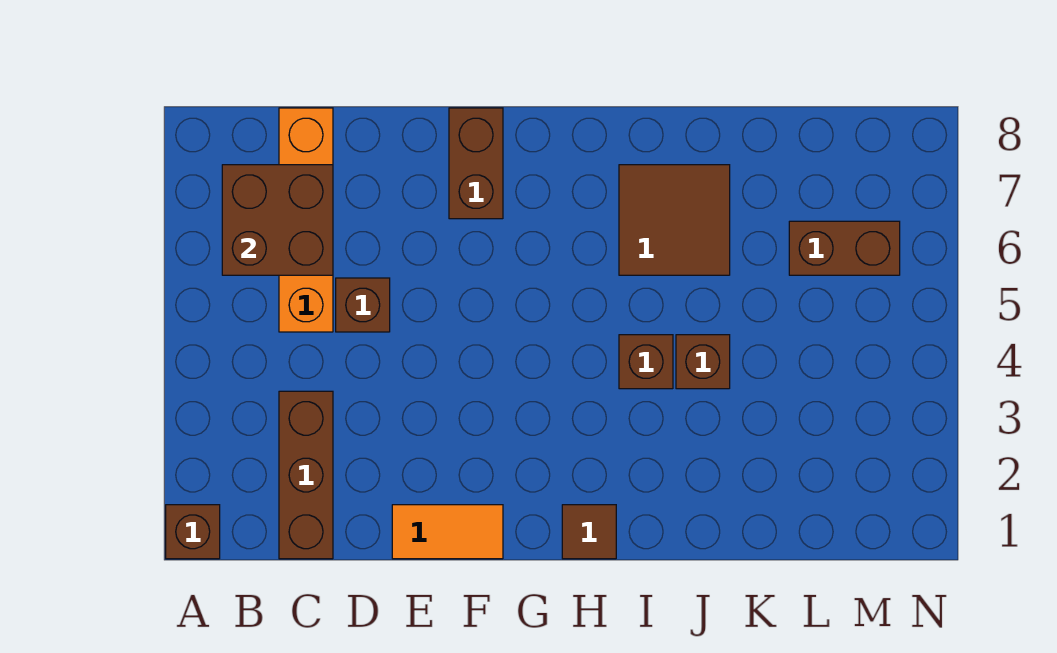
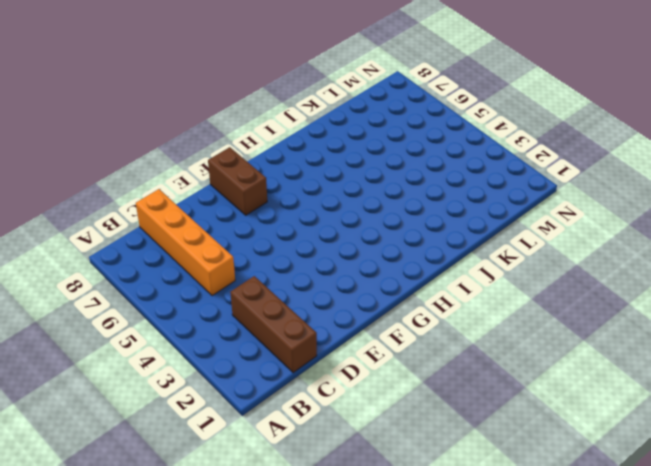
none -> brown brick A1 level 1
none -> brown brick D5 level 1
none -> orange tile E1:F1 level 1

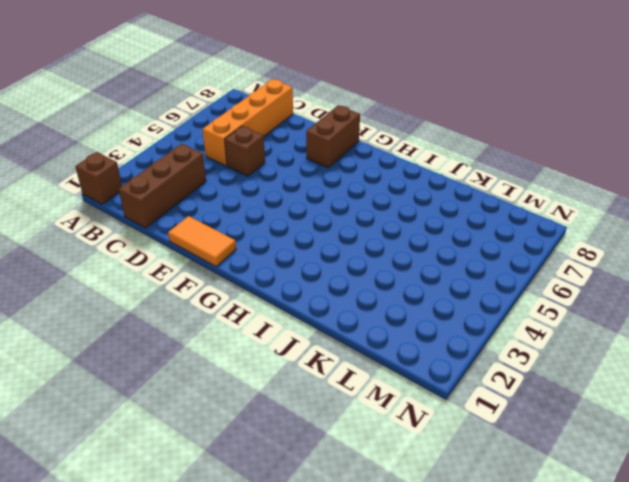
none -> brown tile H1 level 1
none -> brown brick I4 level 1
none -> brown tile I6:J7 level 1

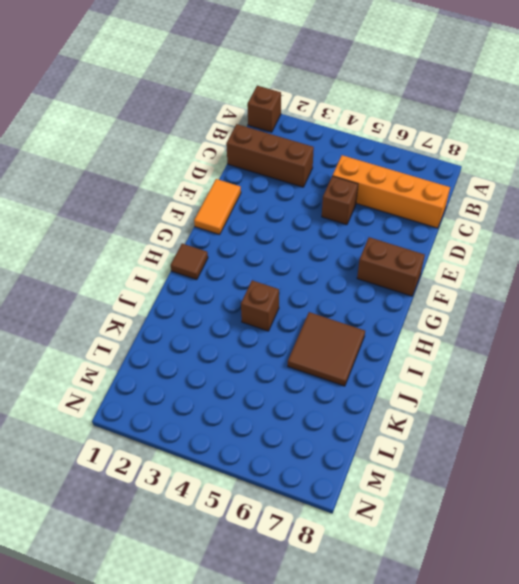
none -> brown brick J4 level 1
none -> brown brick L6:M6 level 1
none -> brown brick B6:C7 level 2

